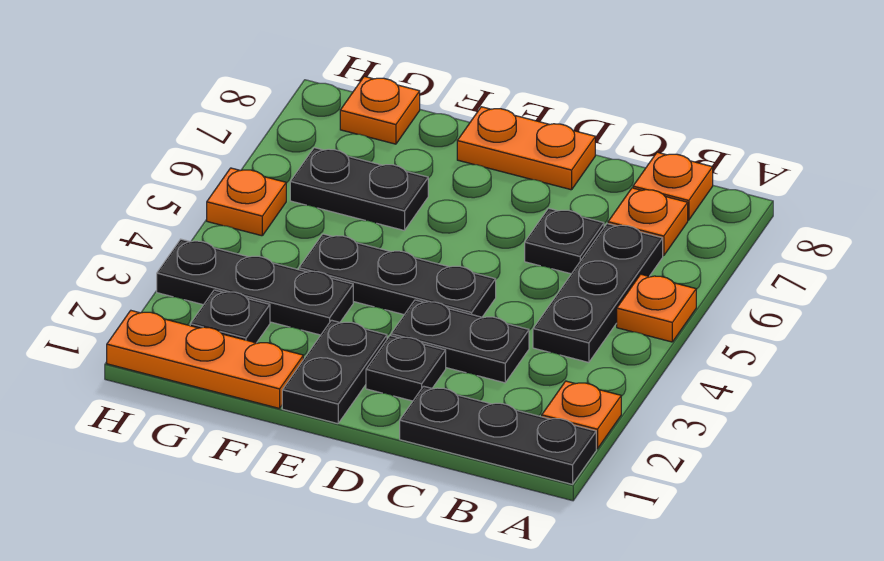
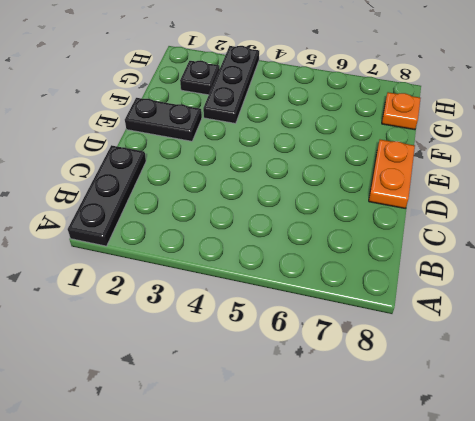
none -> orange plate A2 level 1
none -> orange plate A5 level 1
none -> black plate B4:B6 level 1

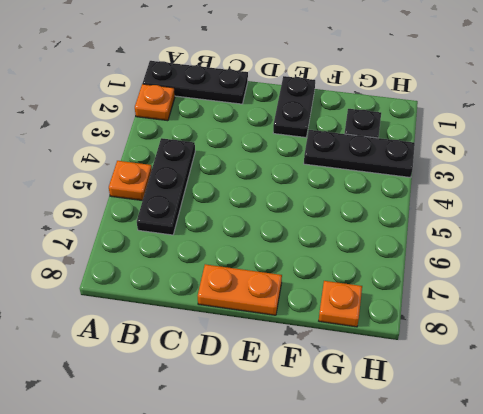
none -> orange plate B7 level 1
none -> orange plate B8 level 1
none -> black plate C3:D3 level 1

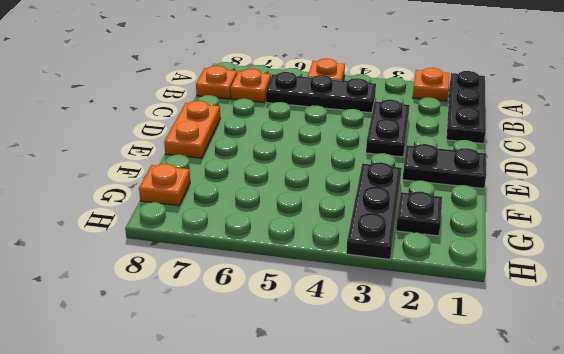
none -> black plate C6 level 1
none -> black plate D2 level 1
none -> black plate D4:F4 level 1

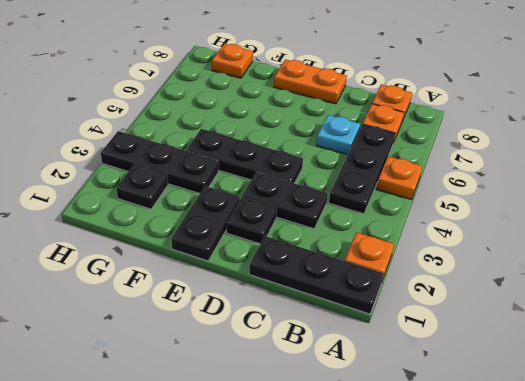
cyan plate C6 level 1 -> black plate C6 level 1
none -> orange plate F1:H1 level 1
none -> black plate F6:G6 level 1
none -> orange plate H5 level 1

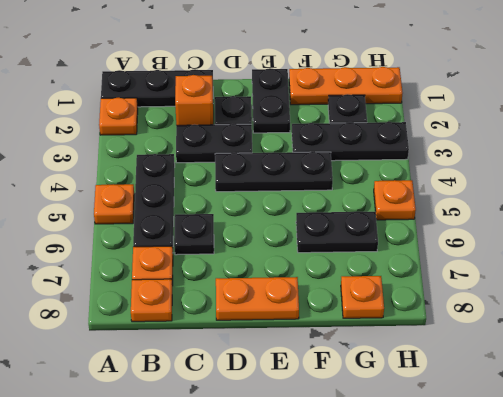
orange brick C2 level 1 -> none

